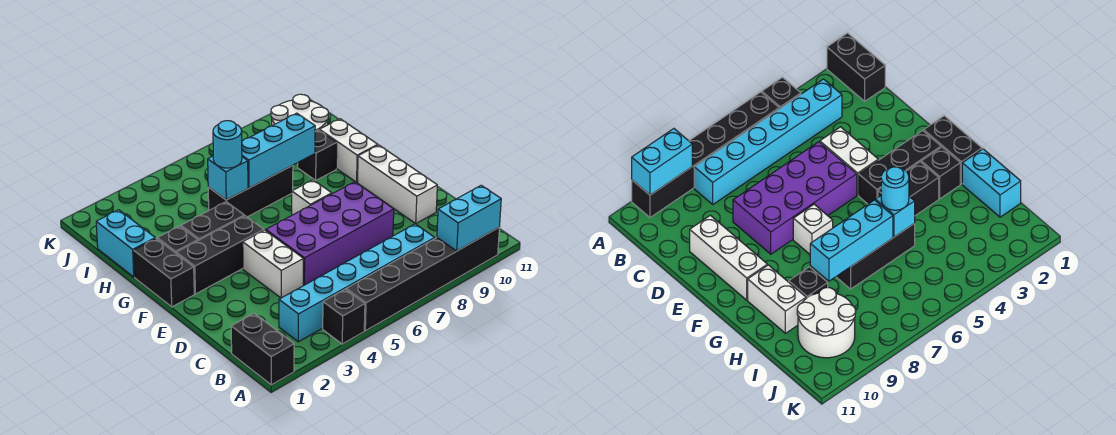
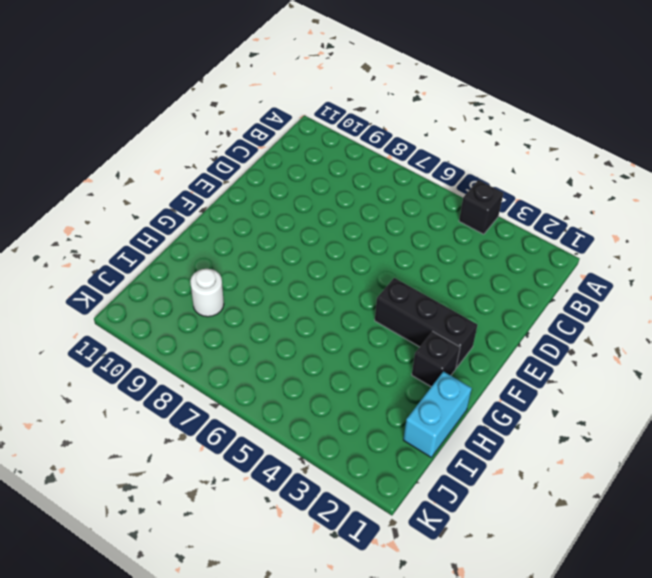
white round brick I9 level 1 -> white round brick I9:J10 level 1
none -> black brick A1:B1 level 1
none -> black brick A5:A10 level 1
none -> cyan brick B3:B8 level 1

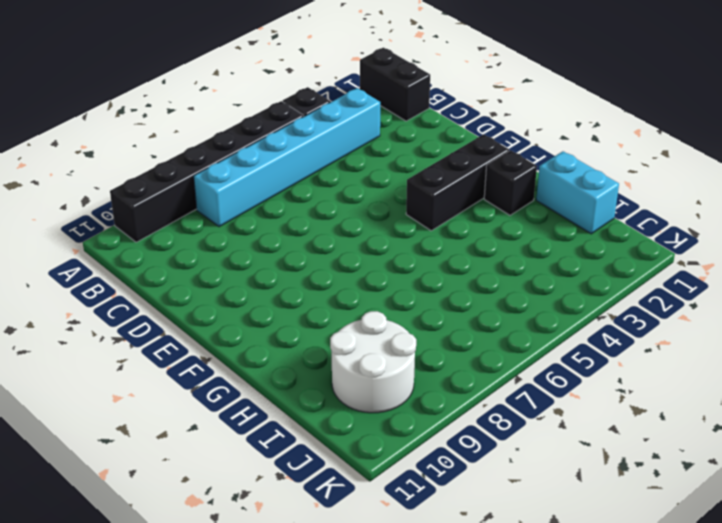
none -> white brick D4:E4 level 1
none -> purple brick D5:E8 level 1
none -> white brick D10:F10 level 1

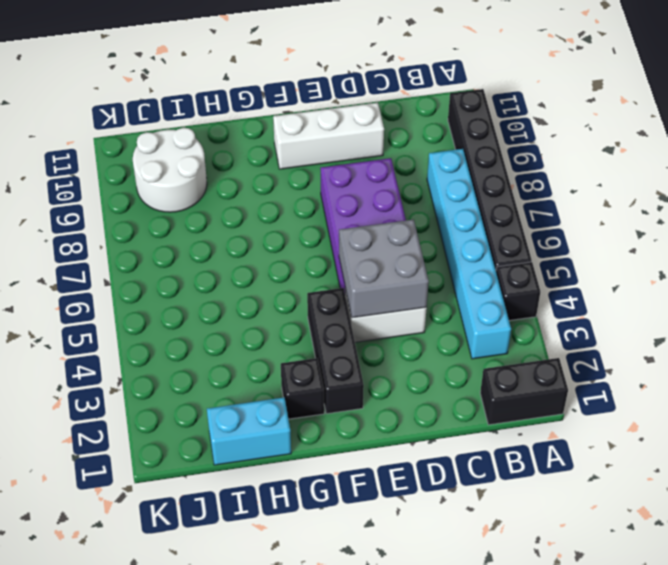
grey brick D4:E5 level 2 -> none
none -> black brick F1:G1 level 1
none -> white brick F7 level 1
none -> black brick G3:G4 level 1

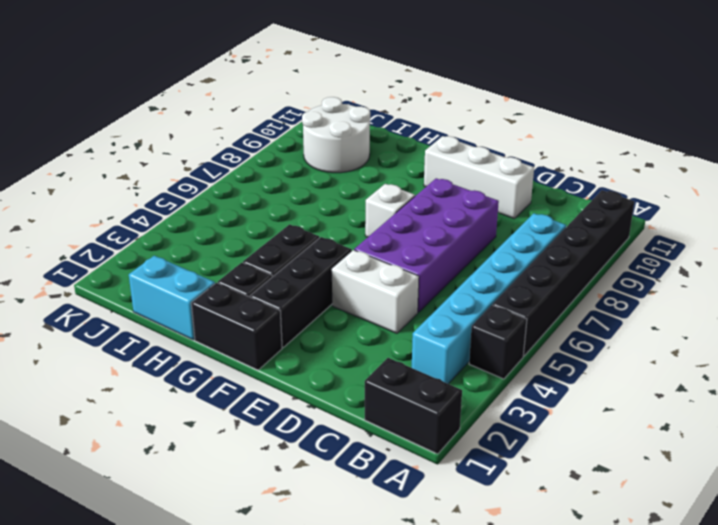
none -> white brick G10:H10 level 1
none -> black brick H5:H7 level 1
none -> black brick H9 level 1

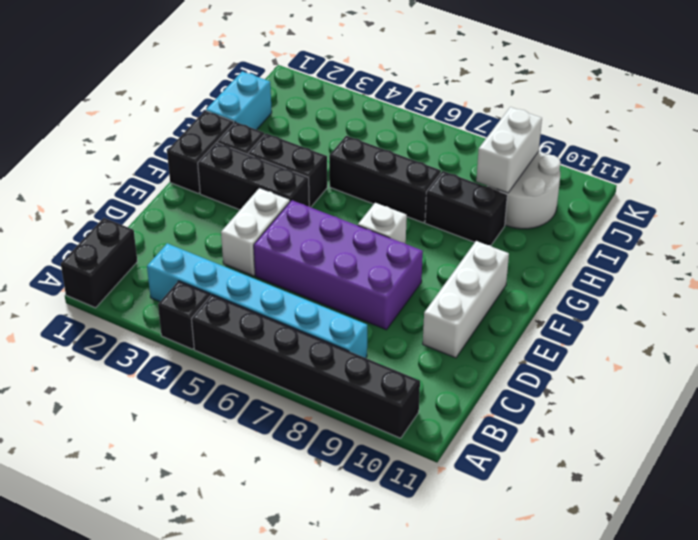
black brick H8:H9 level 1 -> black brick H9 level 1
white brick I9:J9 level 2 -> white brick G10:H10 level 1
none -> cyan brick A9:A10 level 2
none -> cyan brick H5 level 2
none -> cyan brick H6:H8 level 2

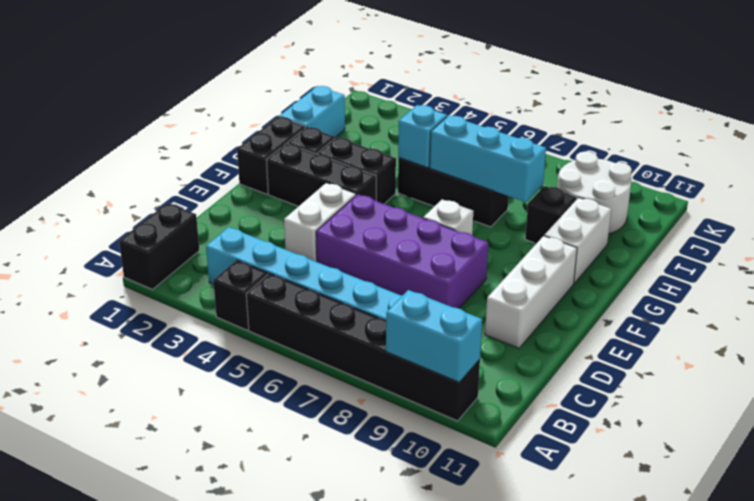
none -> cyan round brick H5 level 3

